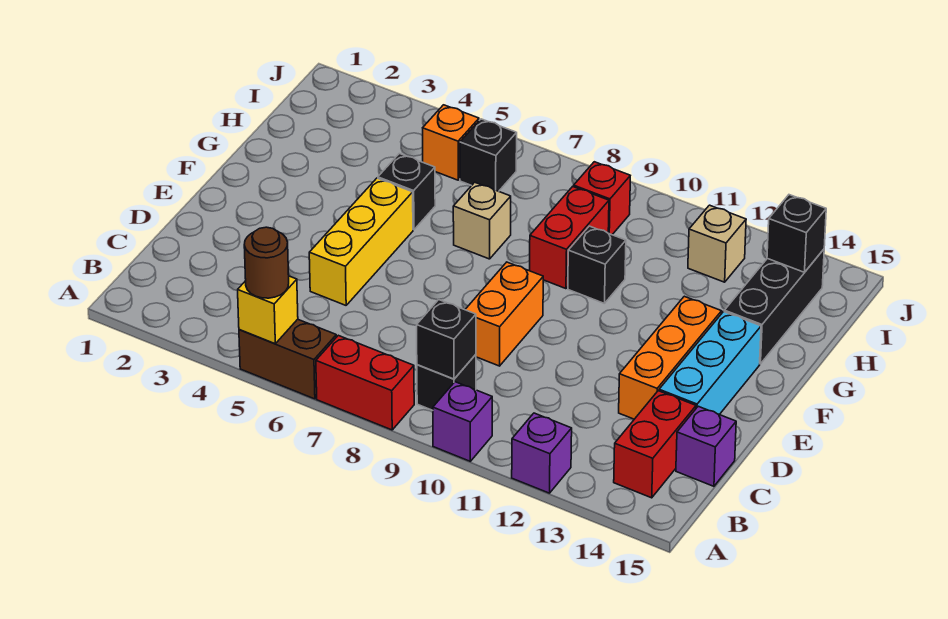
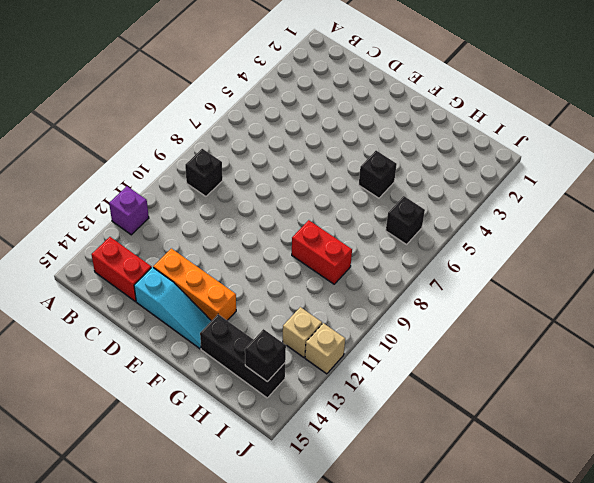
cyan slope D14:F14 level 1 top D -> cyan brick D14:F14 level 1
tan brick J12 level 1 -> tan brick G7 level 1
none -> brown brick A5:A6 level 1
none -> red brick A7:A8 level 1
none -> purple brick A10 level 1

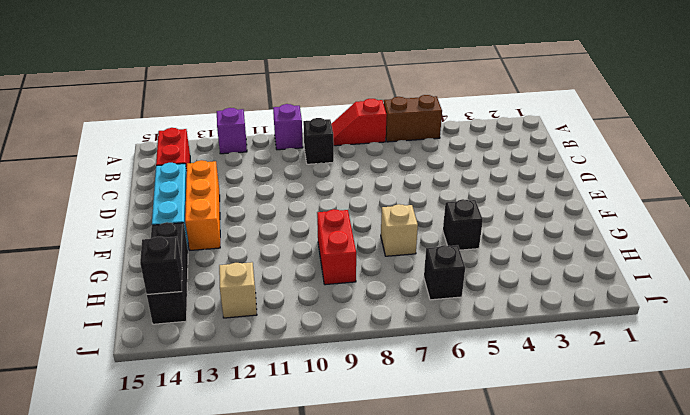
red slope A7:A8 level 1 top 7 -> red brick A7:A8 level 1
none -> purple brick C15 level 1
none -> yellow brick D5:F5 level 1
none -> orange brick D9:E9 level 1

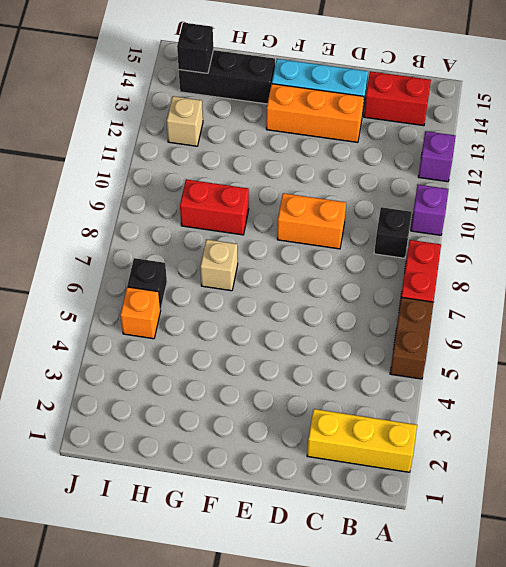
yellow brick A2:C2 level 1 -> yellow brick D5:F5 level 1
none -> purple brick C15 level 1
none -> black brick G5 level 1
none -> black brick G10 level 1

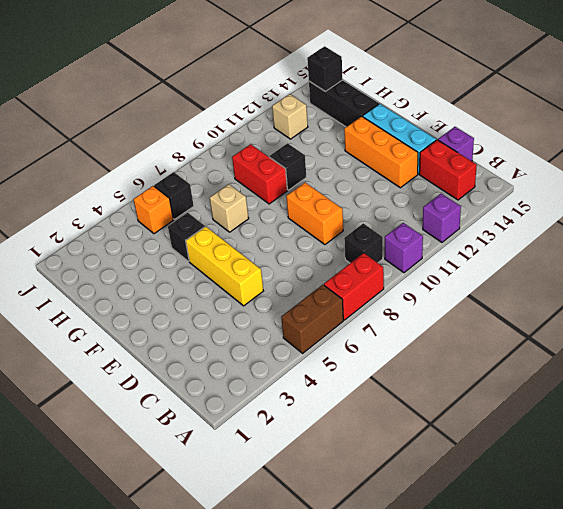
none -> red brick I9 level 1
none -> yellow brick A5 level 2
none -> black brick B9 level 2

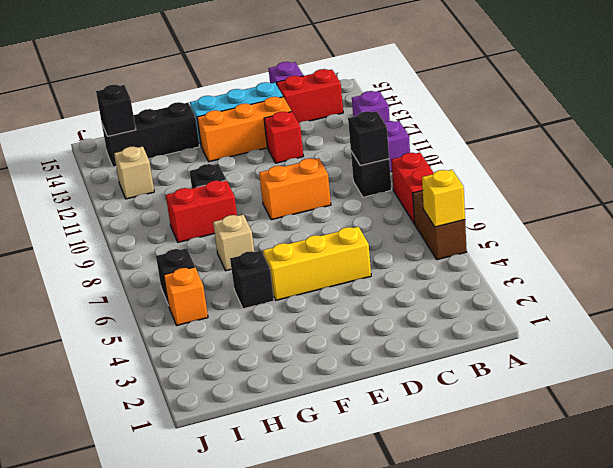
red brick D12 level 1 -> red brick I9 level 1
none -> brown round brick A5 level 3

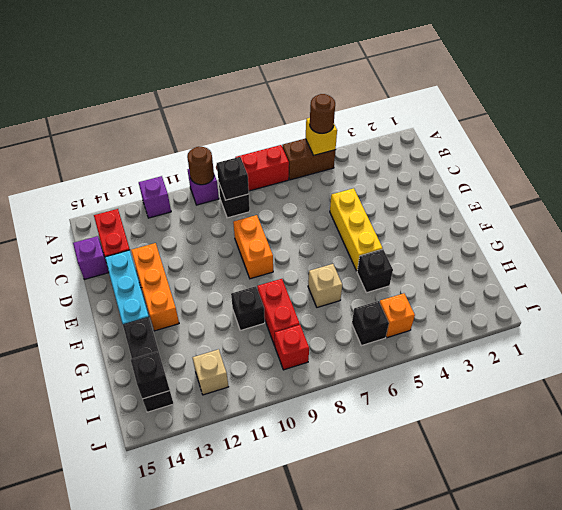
brown round brick A10 level 2 -> none

